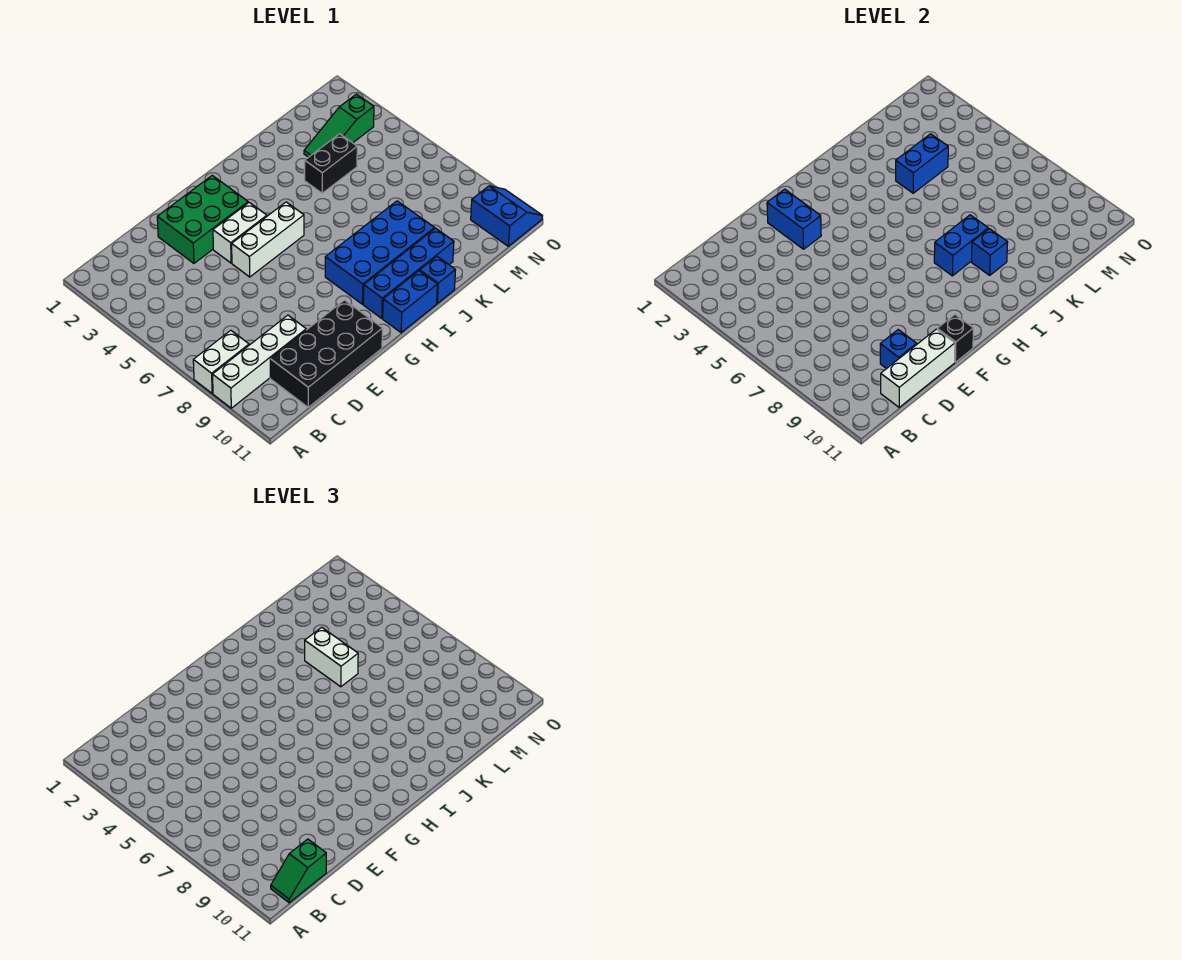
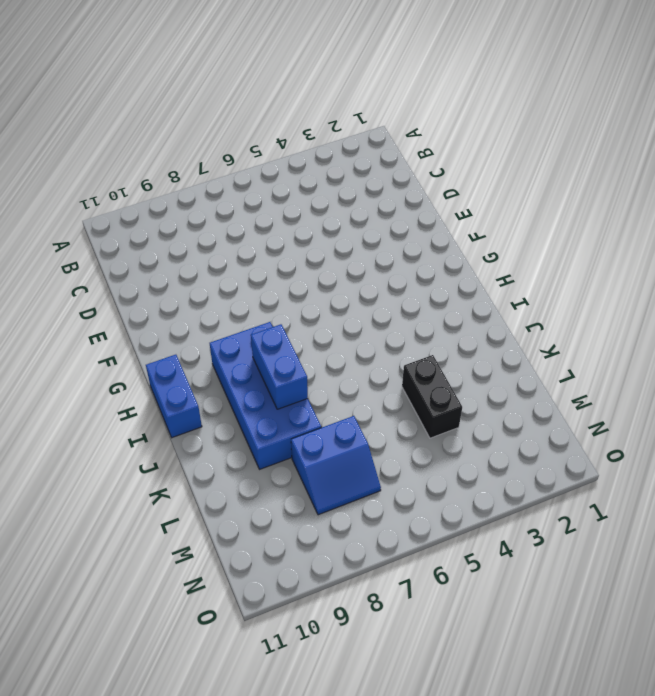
blue slope L7:M8 level 1 top L -> blue slope N10:O11 level 1 top N
none -> white brick A8:B8 level 1
none -> white brick A9:D9 level 1
none -> black brick C10:F11 level 1

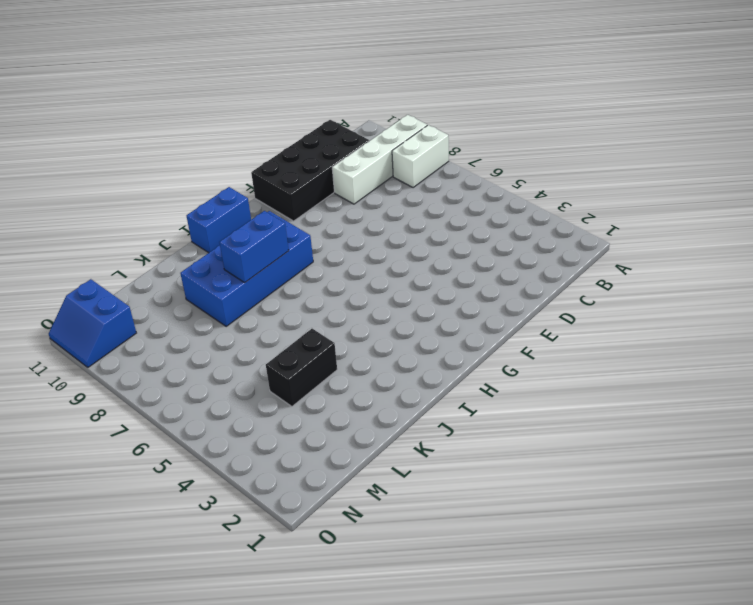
none -> green brick E2:G3 level 1
none -> white brick F4:G4 level 1
none -> white brick F5:H5 level 1

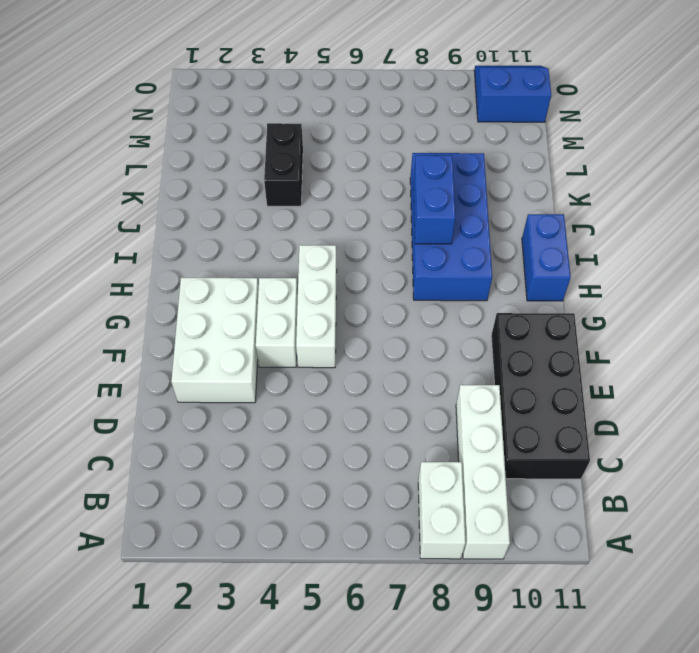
white brick E2:G3 level 1 -> green brick E2:G3 level 1
none -> blue brick H10:K10 level 1
none -> blue brick J11 level 1
none -> green slope L3:N3 level 1 top N

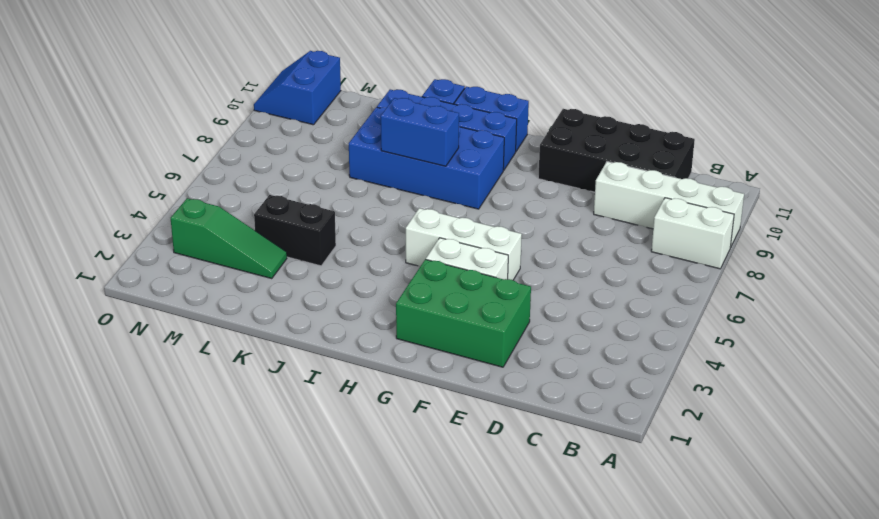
none -> white brick C11:E11 level 2
none -> blue brick D10 level 2
none -> blue brick F2:F3 level 2

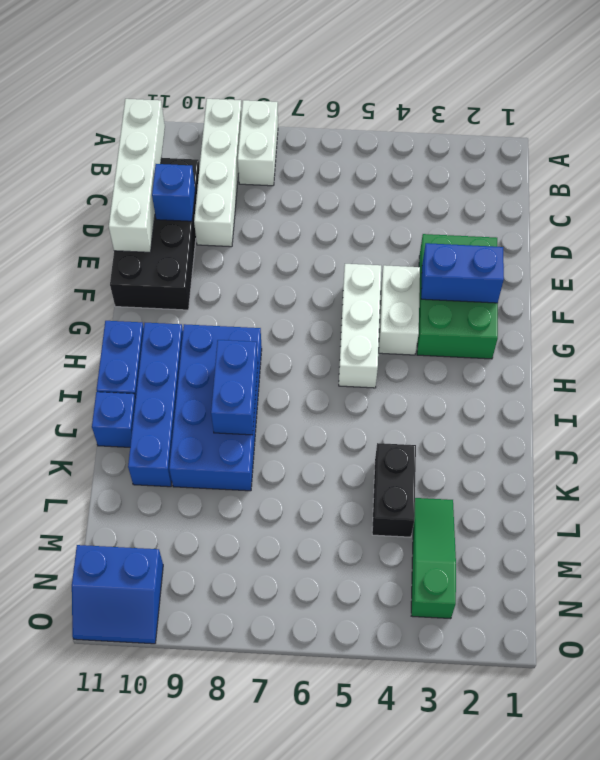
white brick B11:E11 level 2 -> white brick C11:E11 level 2
none -> black brick F11 level 2
none -> blue brick J9 level 2
none -> blue brick K4:L4 level 2

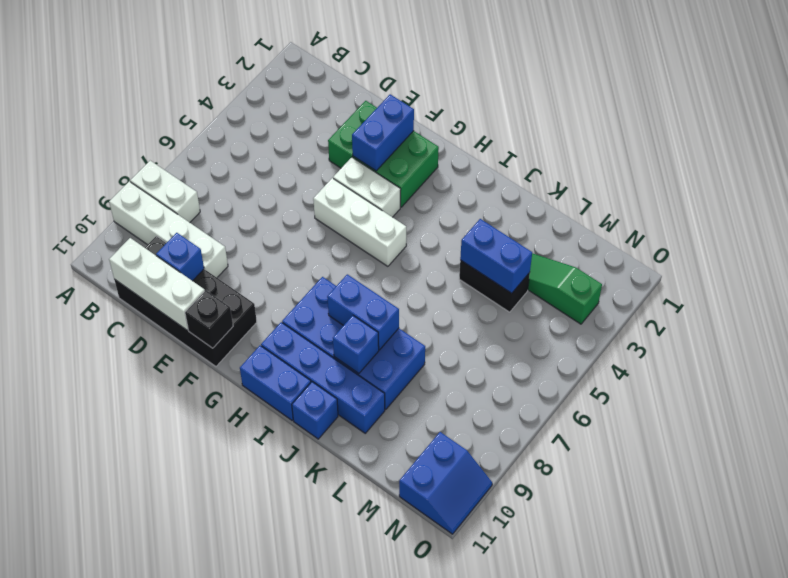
none -> green slope B11:C11 level 3 top C
none -> white brick K4:K5 level 3

